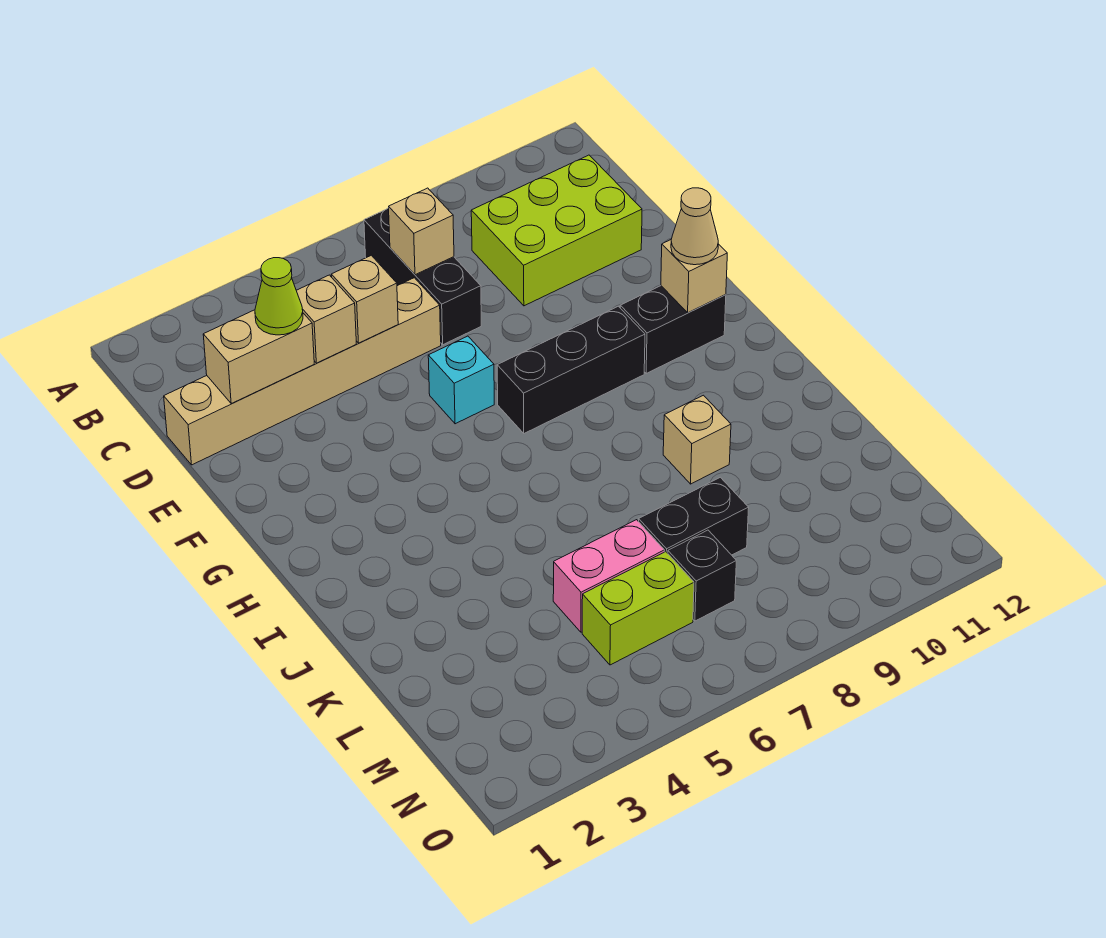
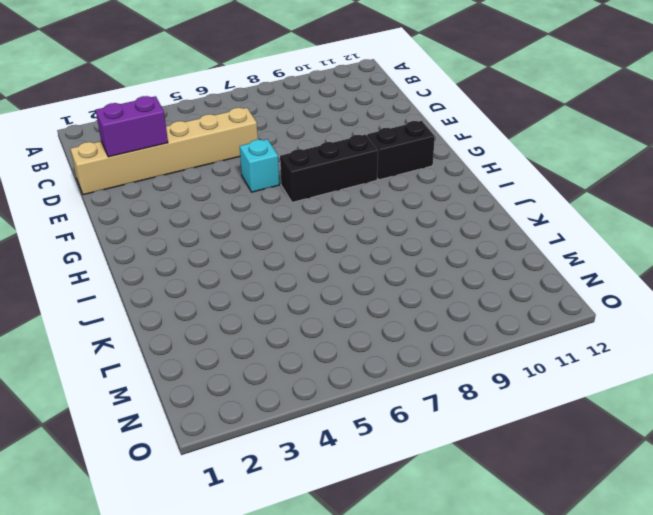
purple brick D2:D3 level 2 -> tan brick D2:D3 level 2
none -> black brick B7:D7 level 1
none -> lime brick C9:D11 level 1
none -> tan brick J9 level 1

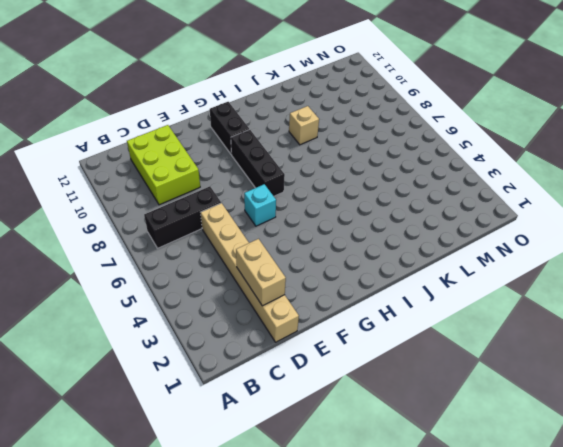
none -> pink brick L5:L6 level 1
none -> black brick L7:L8 level 1
none -> lime brick M5:M6 level 1

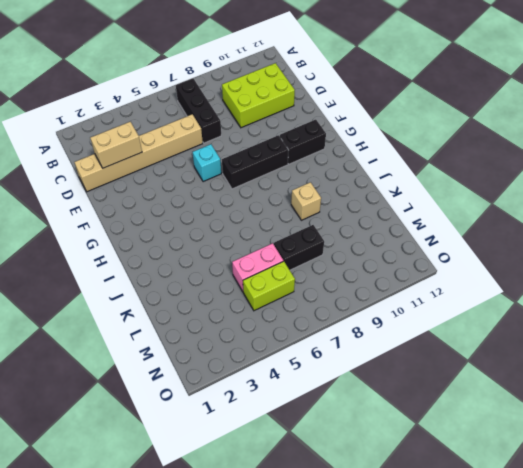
none -> black brick M7 level 1
none -> tan brick C7 level 2
none -> tan brick D4 level 2

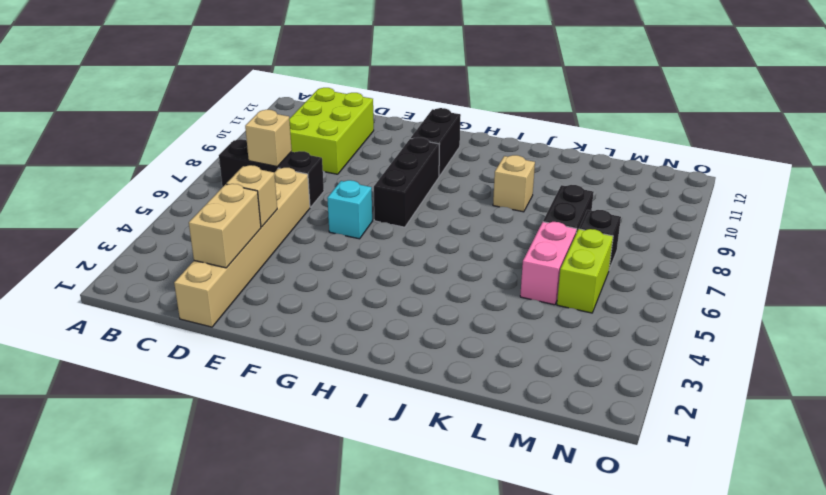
none -> tan brick D5 level 2
none -> tan brick G11 level 2
none -> lime cone D3 level 3

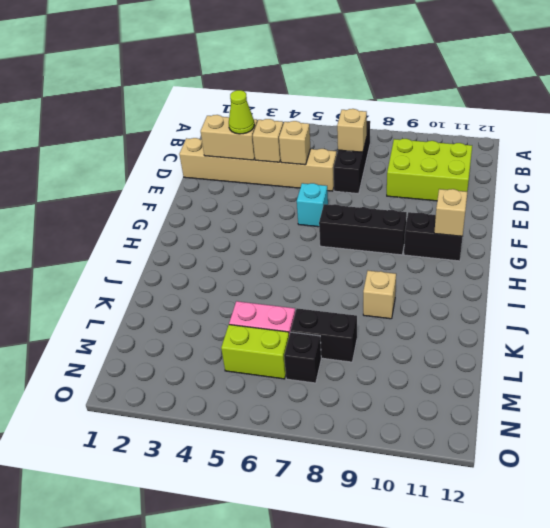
none -> tan cone G11 level 3

